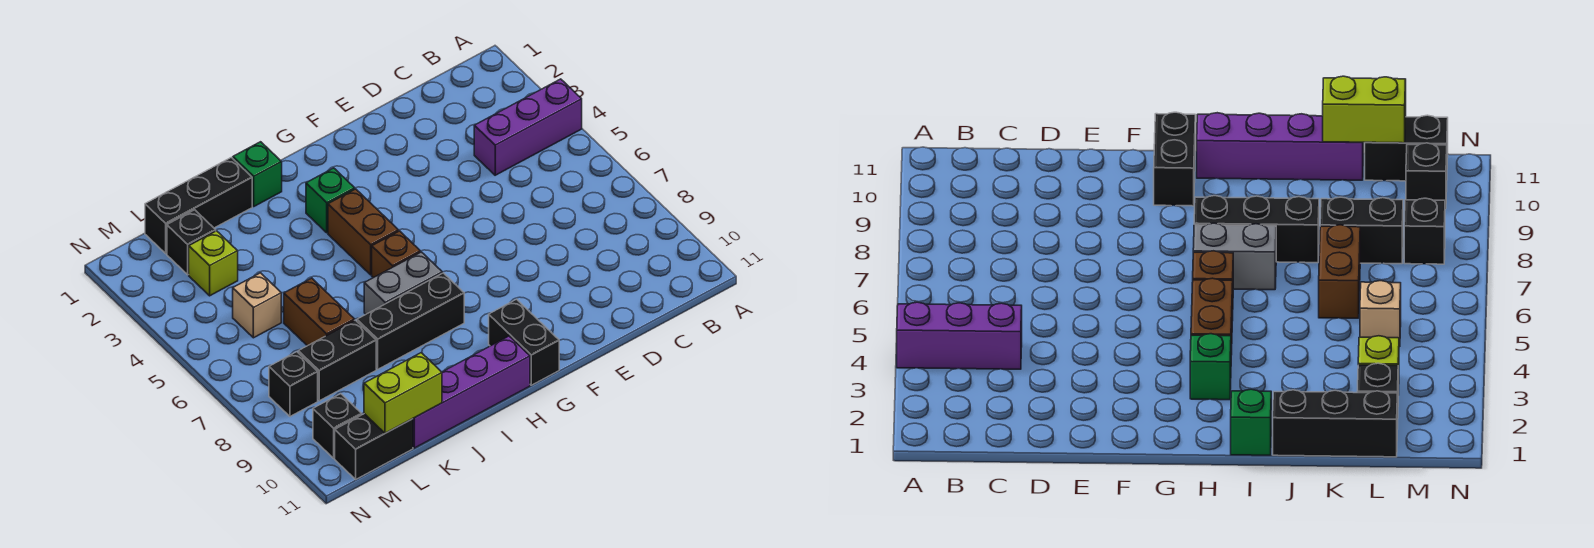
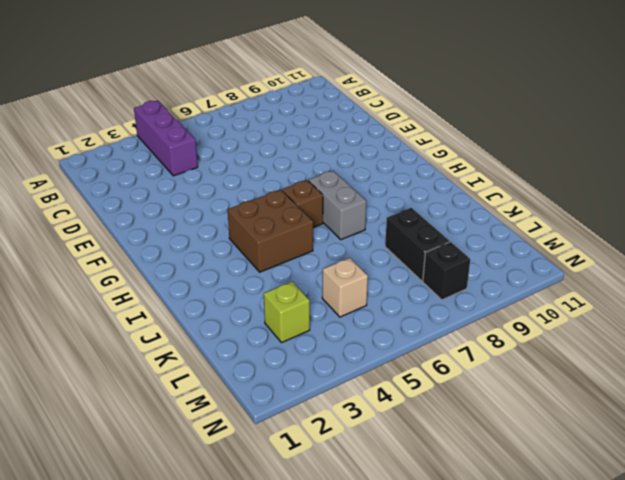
brown brick H4:I5 level 1 -> brown brick H4:H5 level 1
none -> black brick G10:G11 level 1
none -> green brick H3 level 1
none -> black brick H8:J8 level 1

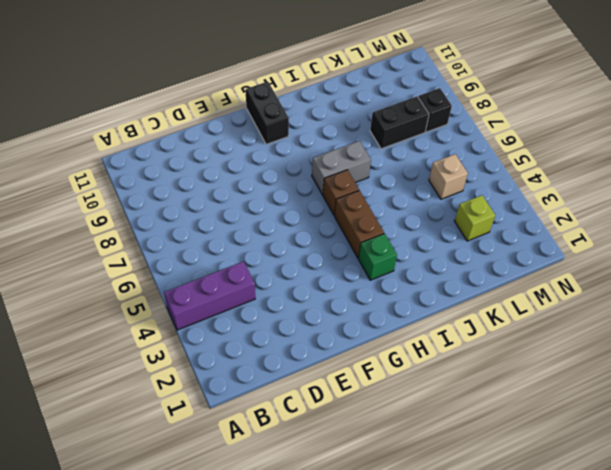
none -> black brick H8:J8 level 1
none -> purple brick H11:K11 level 1
none -> green brick I1 level 1

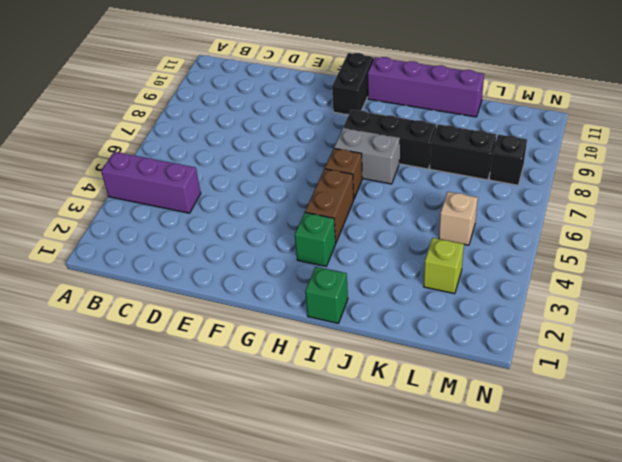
none -> black brick J1:L1 level 1
none -> brown brick K6:K7 level 1
none -> black brick L2 level 1

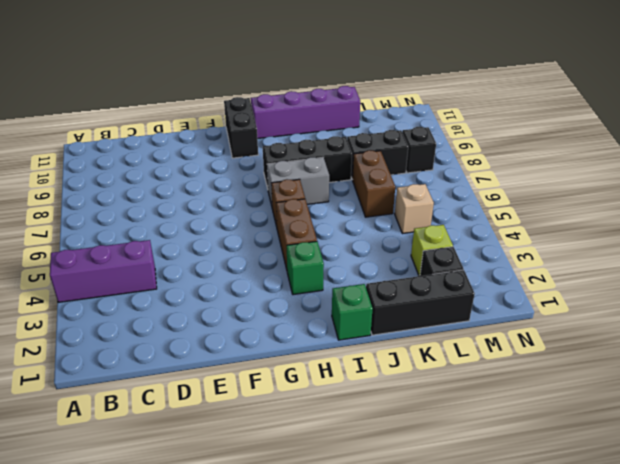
none -> black brick L11:M11 level 1
none -> black brick M10 level 1
none -> lime brick K11:L11 level 2

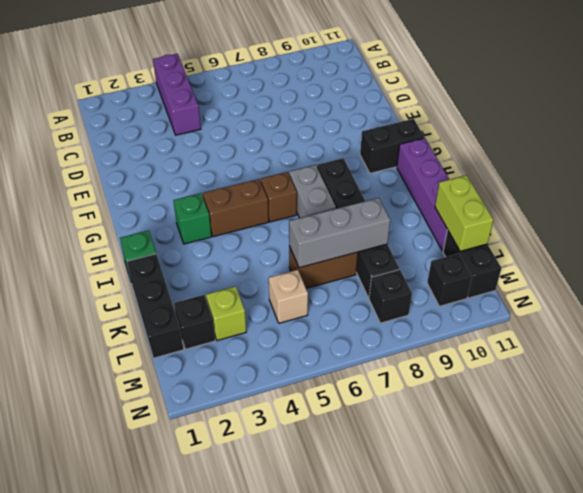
grey brick K6:K8 level 2 -> none

